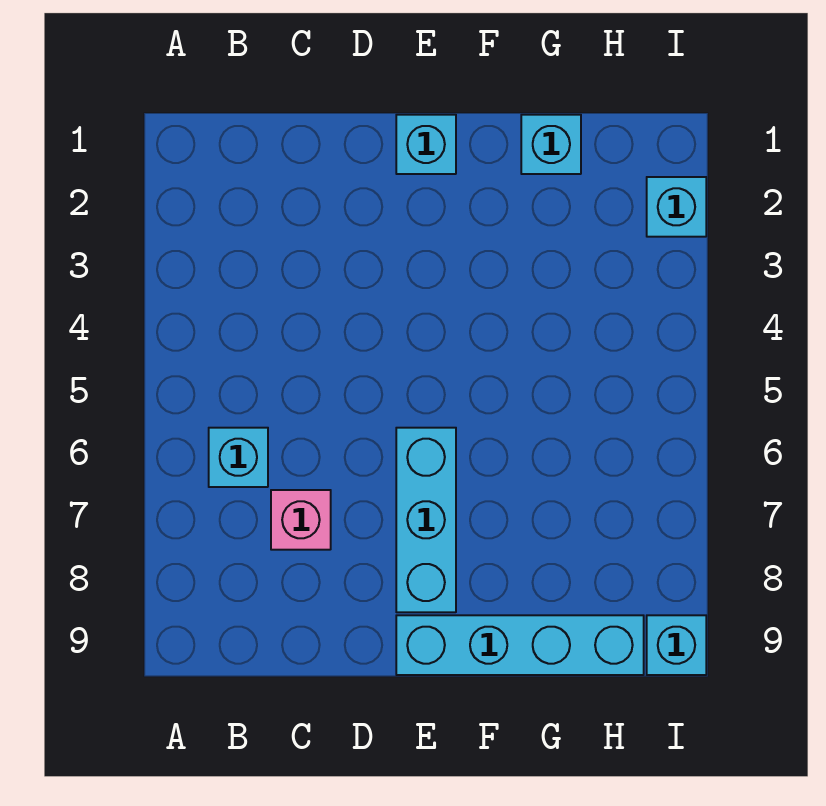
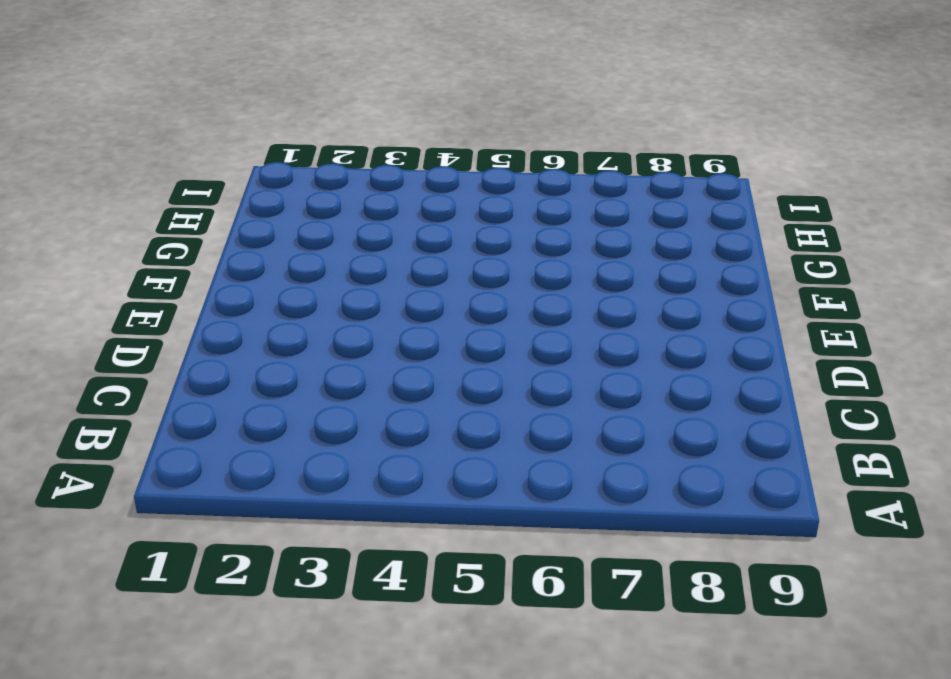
none -> cyan brick B6 level 1
none -> pink brick C7 level 1

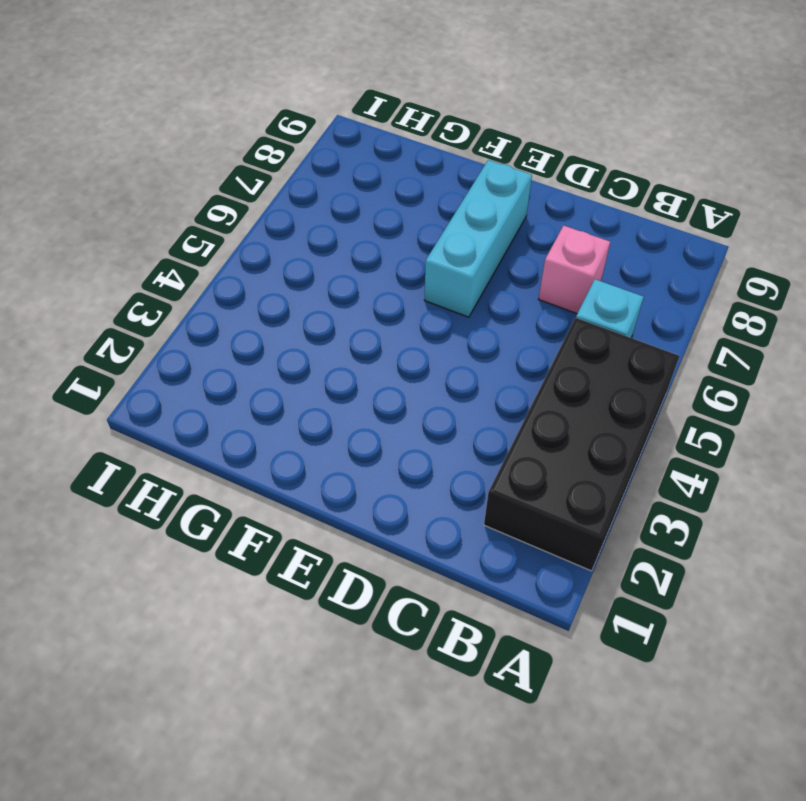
black brick A2:B5 level 1 -> none
none -> cyan brick E1 level 1
none -> cyan brick E9:H9 level 1

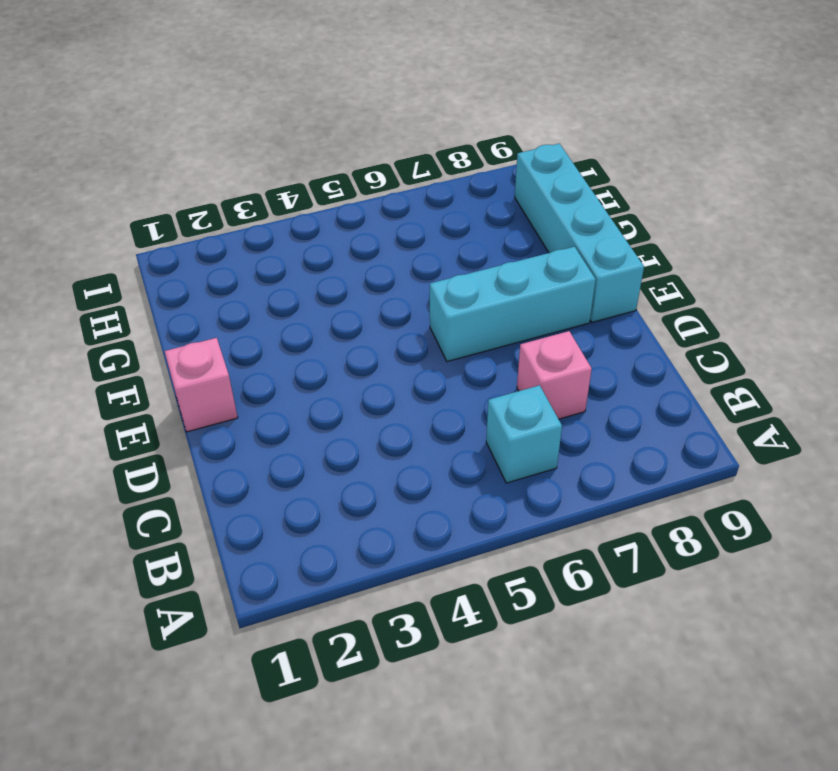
pink brick E1 level 1 -> cyan brick E1 level 1
none -> cyan brick G1 level 1
none -> cyan brick I2 level 1

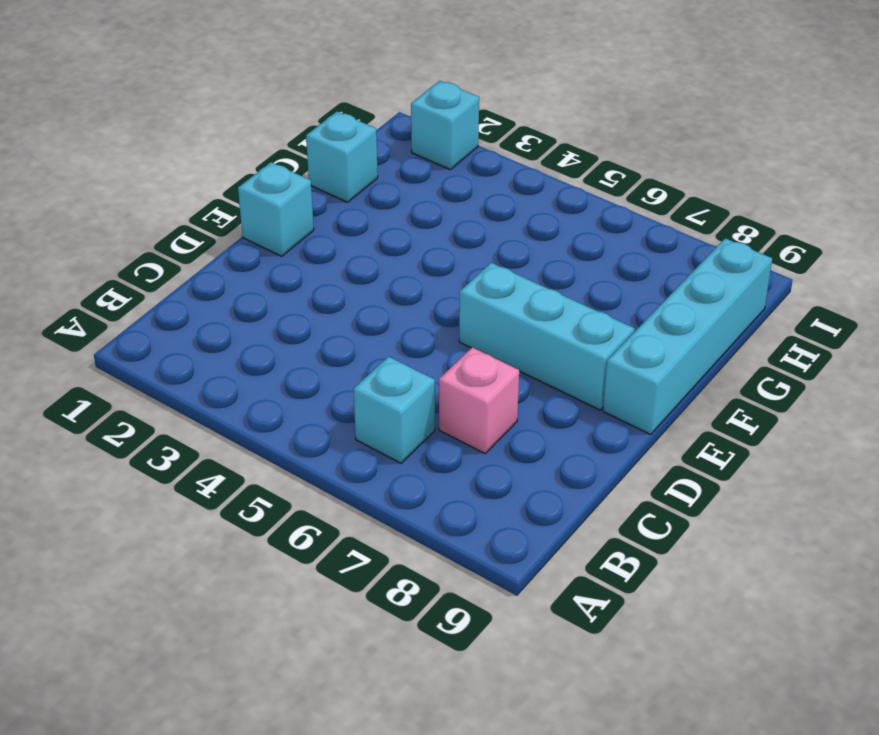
none -> cyan brick I9 level 1

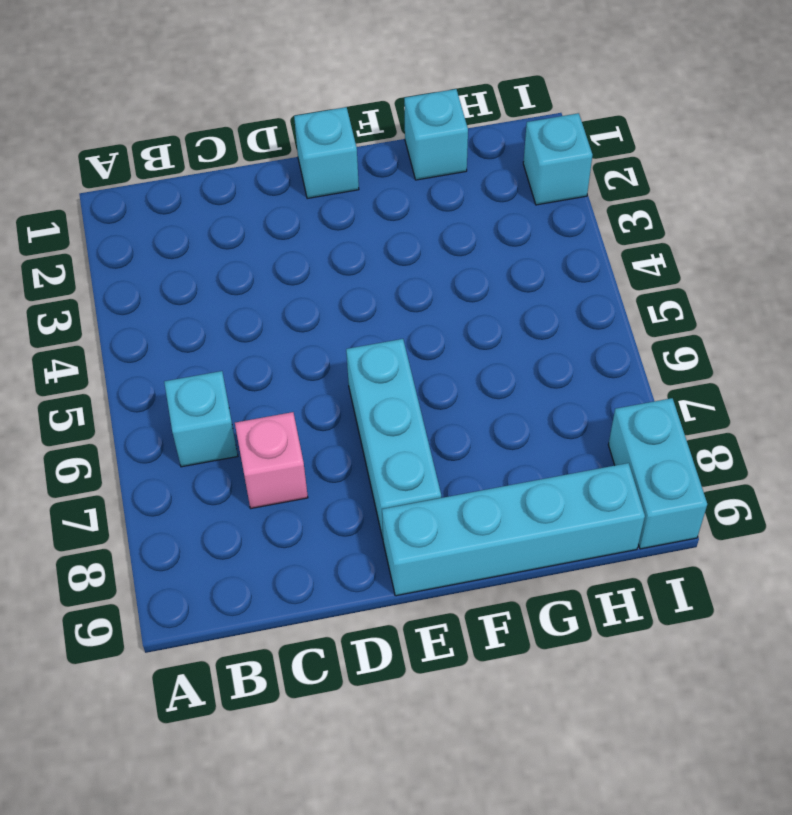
cyan brick I8:I9 level 1 -> cyan brick I9 level 1

